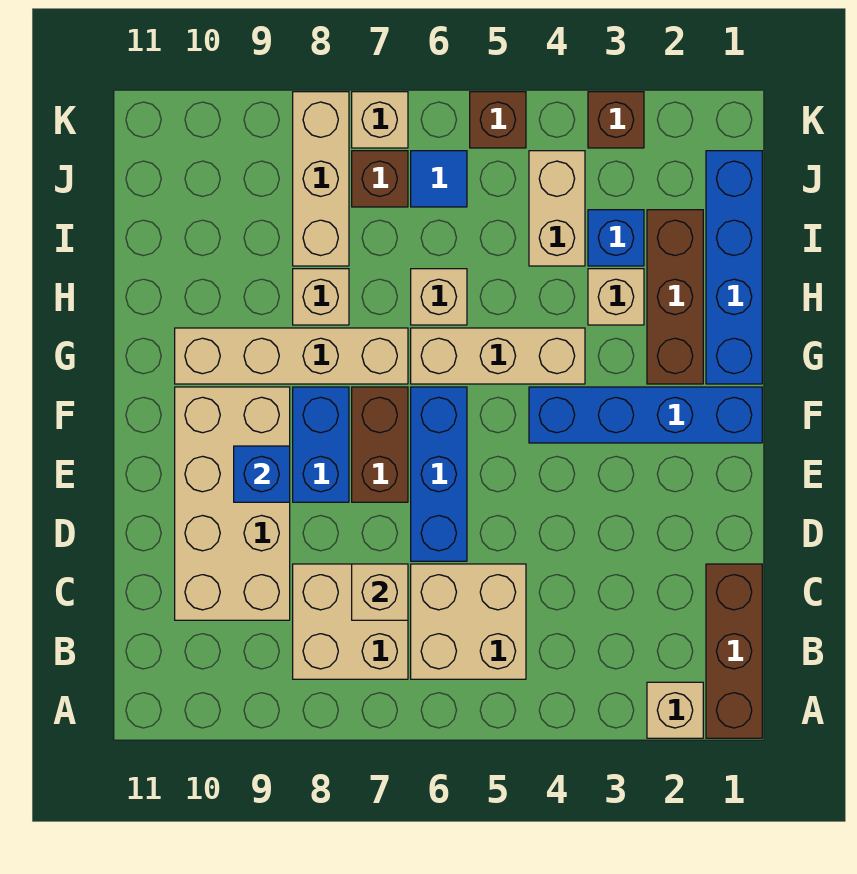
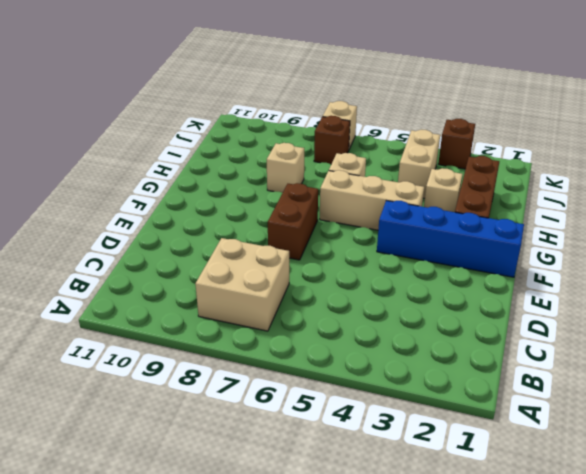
none -> brown brick A1:C1 level 1
none -> tan brick A2 level 1
none -> tan brick B5:C6 level 1

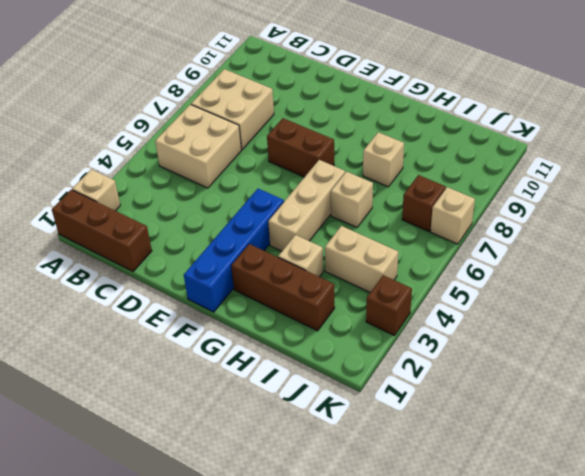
none -> tan brick C9:F10 level 1
none -> blue brick D6:F6 level 1
none -> blue brick E8:F8 level 1

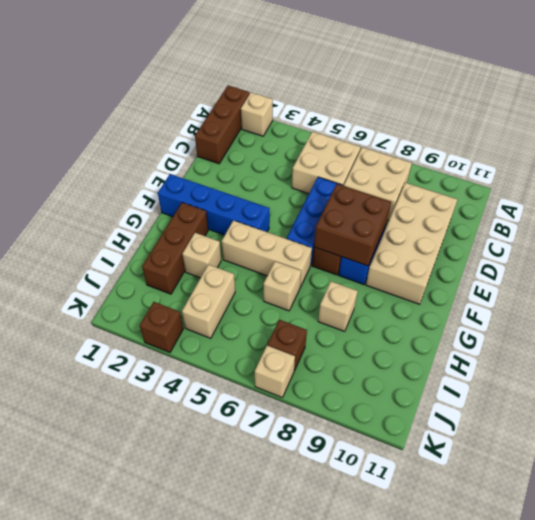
brown brick E7:F8 level 2 -> none
none -> blue brick G1:J1 level 1
none -> tan brick G7:G10 level 1
none -> blue brick I3 level 1

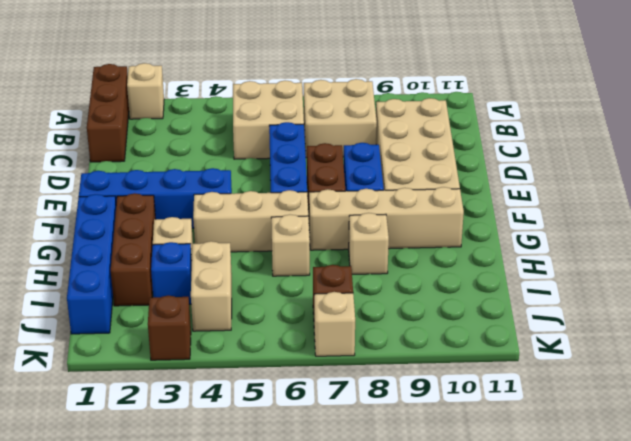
none -> tan brick I8:K8 level 1
none -> blue tile J6 level 1
none -> brown brick K5 level 1

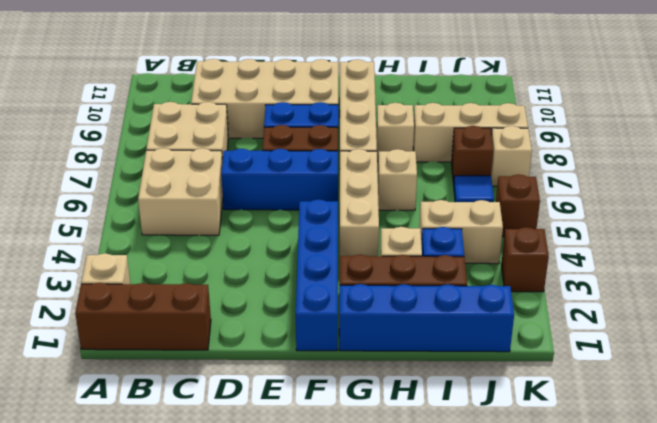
none -> tan brick C7 level 2
none -> blue brick E9 level 2

